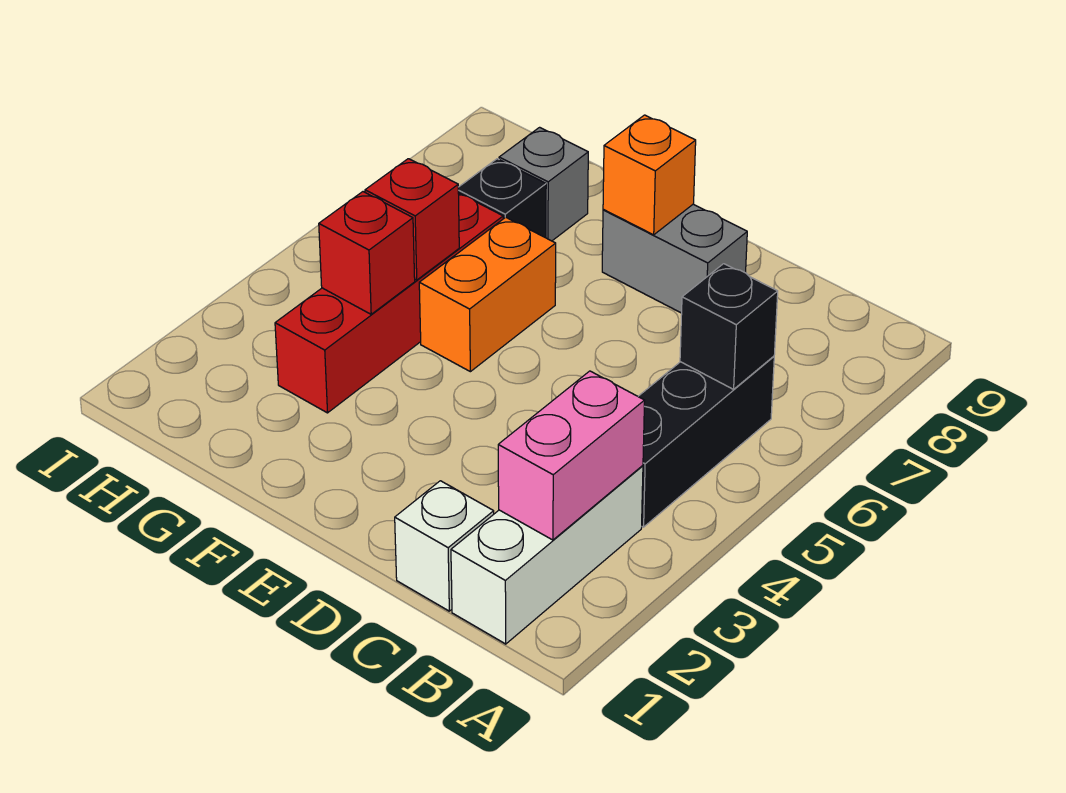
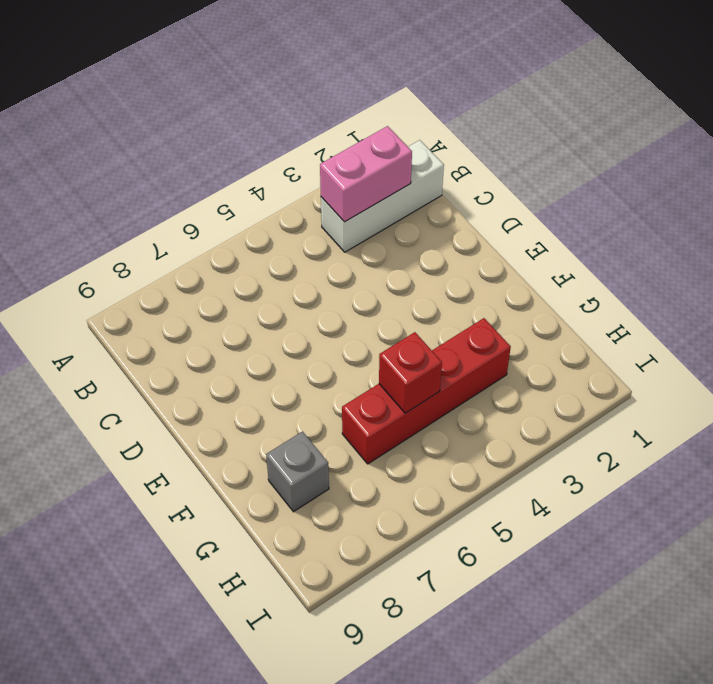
none -> black brick B4:B6 level 1
none -> white brick C1 level 1
none -> grey brick D8:E8 level 1

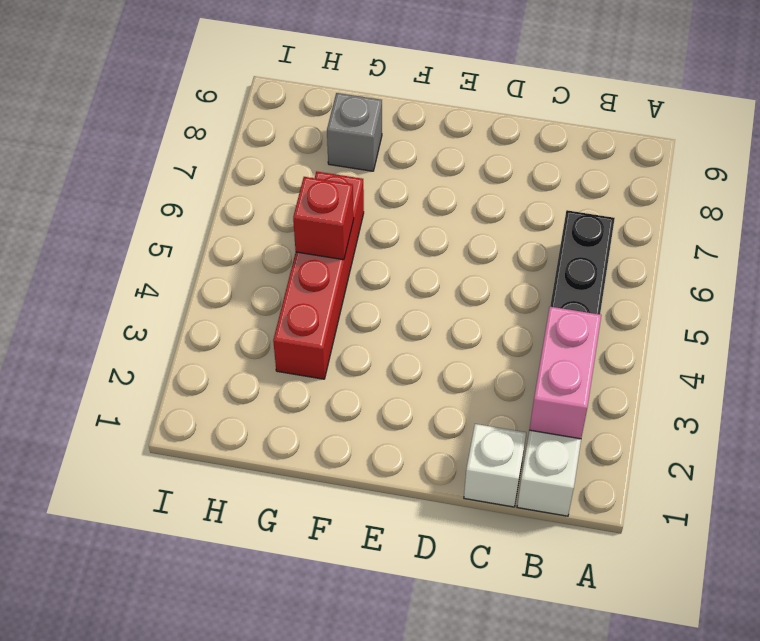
none -> grey brick D8:E8 level 1
none -> orange brick F5:F6 level 1
none -> black brick G7 level 1

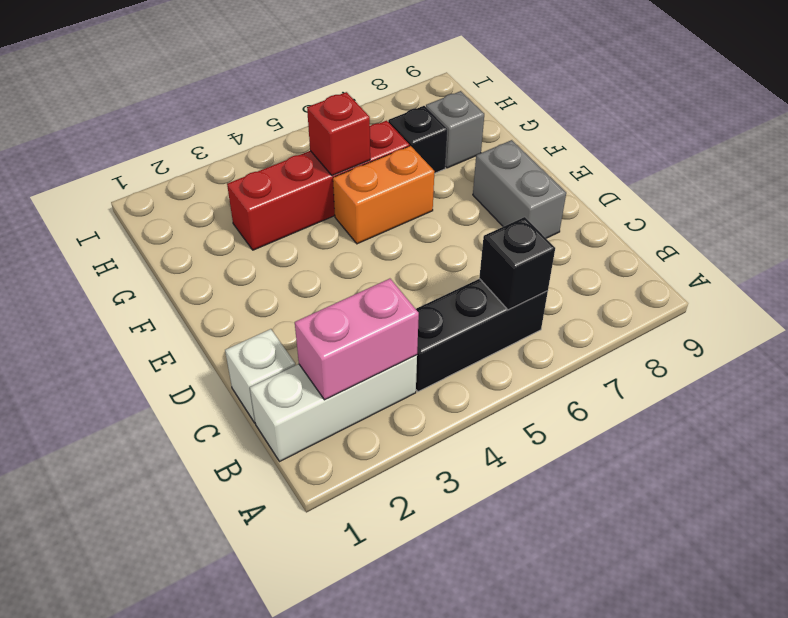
none -> orange brick E8 level 2
none -> red brick G4 level 2

